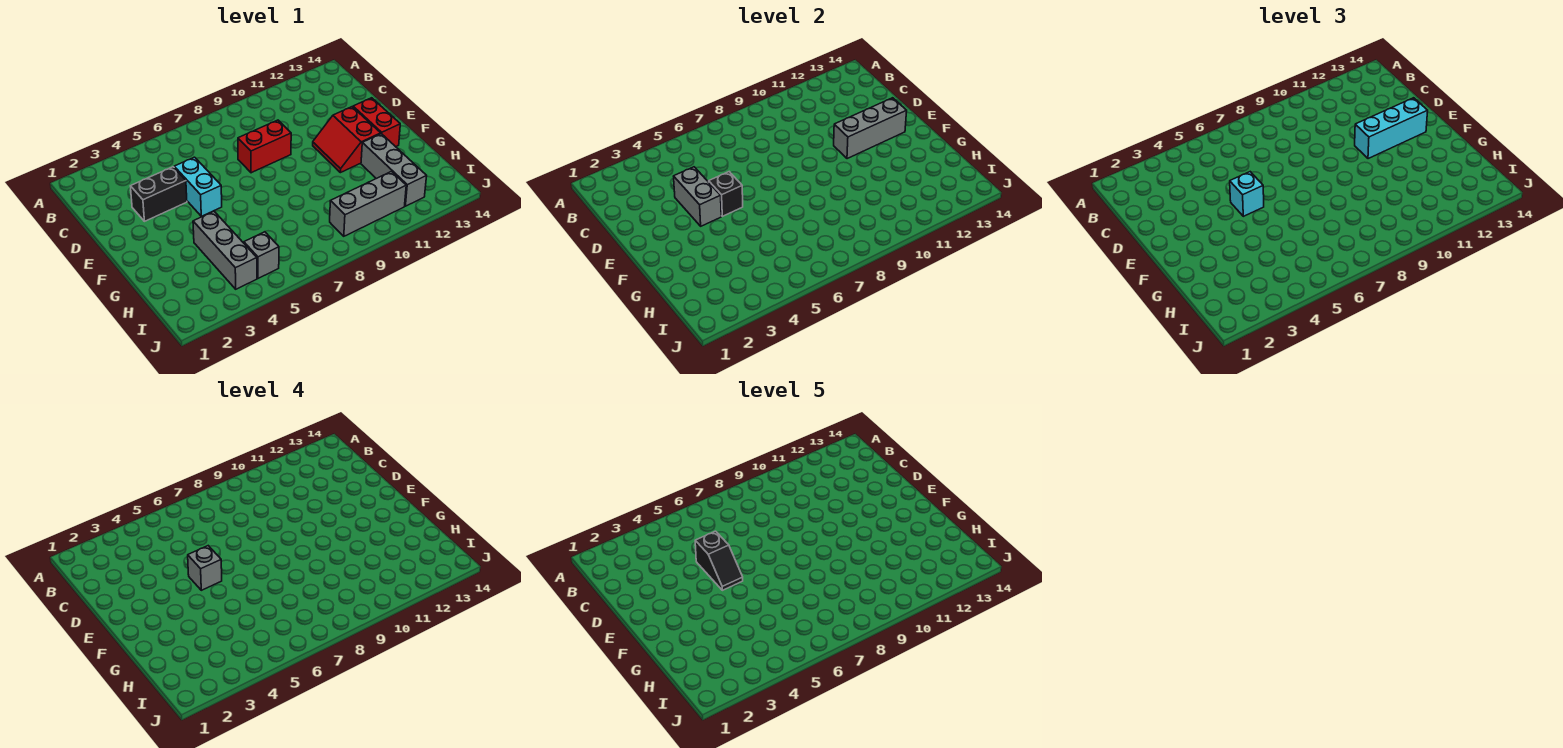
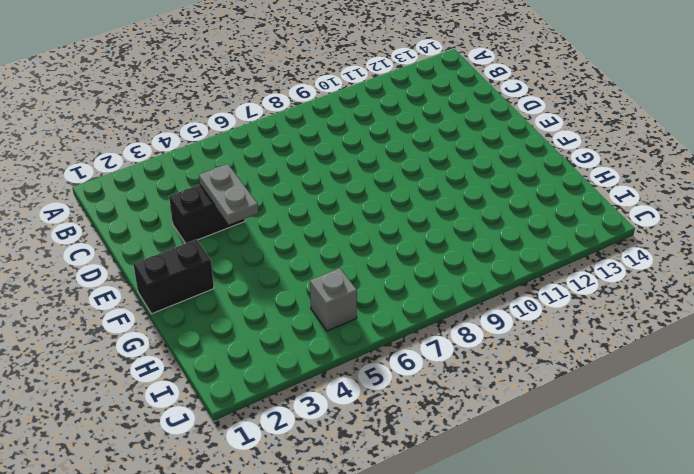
grey plate D4:E4 level 2 -> grey brick D4:E4 level 2
black brick F1:F2 level 1 -> none
none -> cyan brick D5:E5 level 1
none -> red brick D8:D9 level 1
none -> red slope E11:F12 level 1 top 12

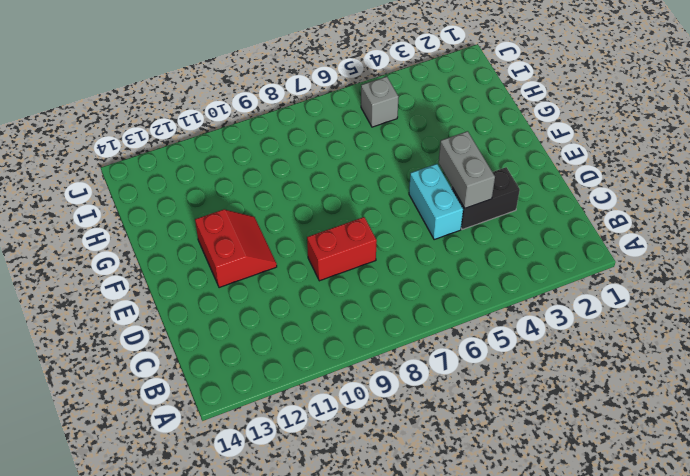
none -> red brick E13:F13 level 1
none -> grey brick G4:I4 level 1
none -> grey brick G12:I12 level 1

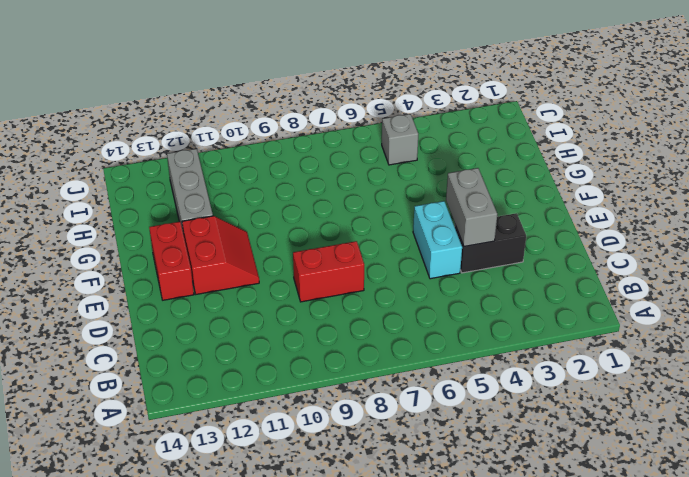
none -> grey brick G4:I4 level 1
none -> grey brick I9:I11 level 1
none -> black brick E5 level 2

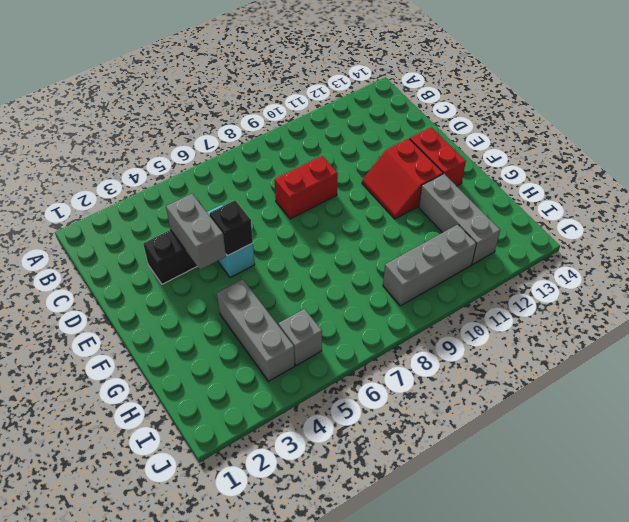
none -> grey brick E11:E13 level 2
none -> cyan brick E5 level 3
none -> cyan brick E11:E13 level 3

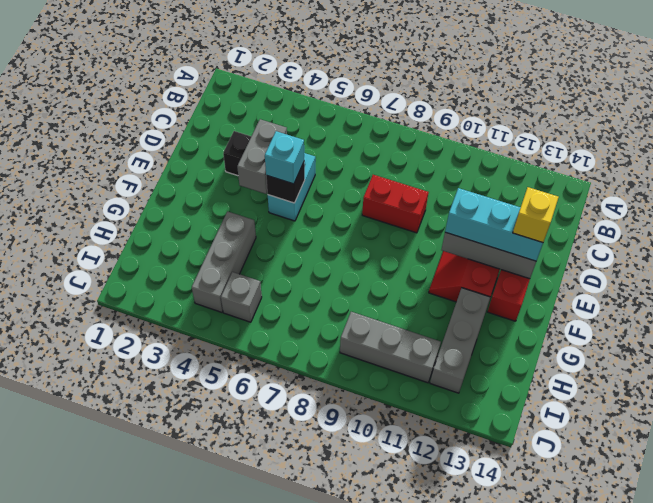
yellow brick E13 level 4 -> none
none -> grey brick E5 level 4
none -> black slope D5:E5 level 5 top D

